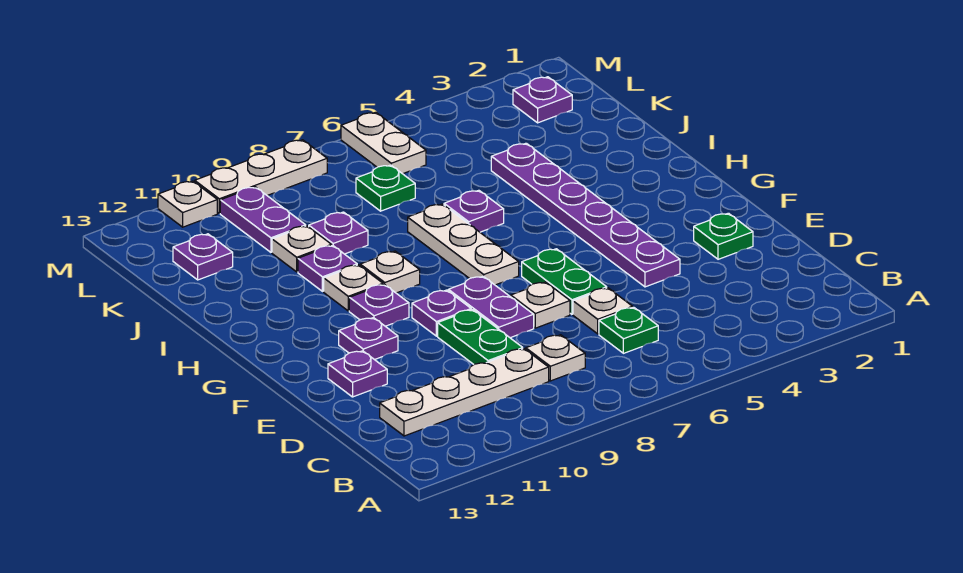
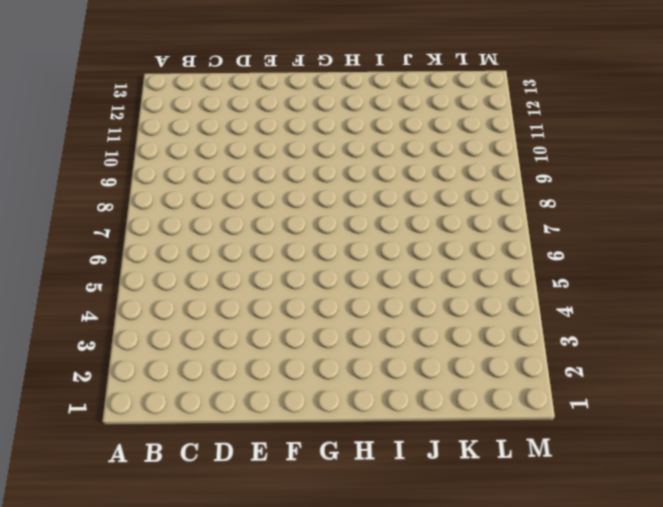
none -> green plate C6 level 1
none -> white plate C8 level 1
none -> white plate C9:C12 level 1

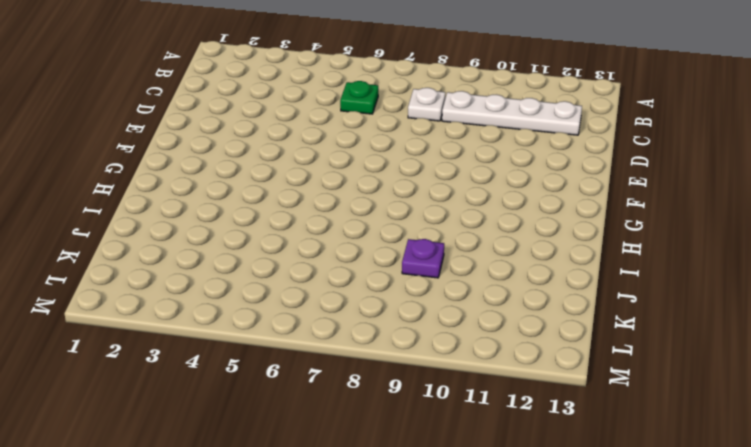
none -> white plate D6 level 1
none -> green plate D9:E9 level 1
none -> green plate E2 level 1

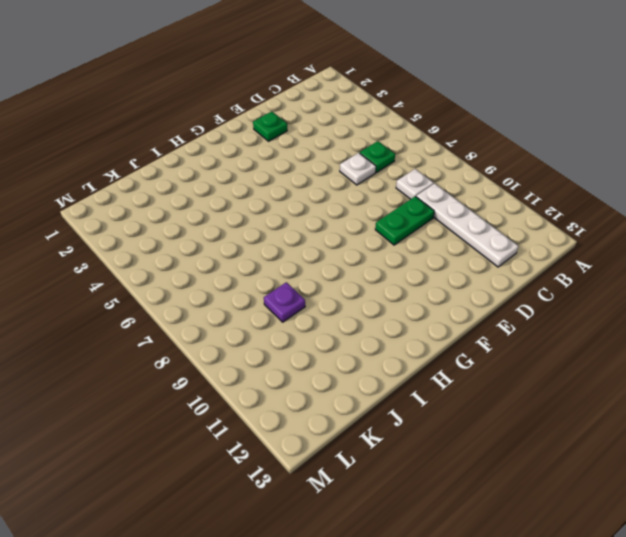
none -> purple plate E4:J4 level 1
none -> green plate E6:F6 level 1
none -> white plate E7 level 1

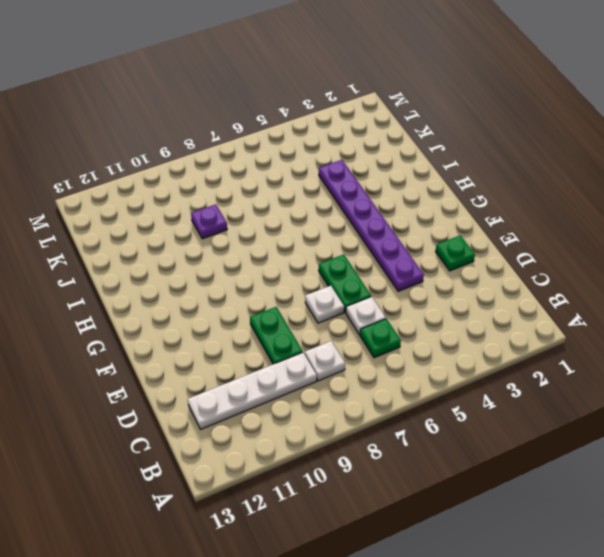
none -> purple plate E8:F8 level 1
none -> purple plate E12 level 1
none -> purple plate F9 level 1

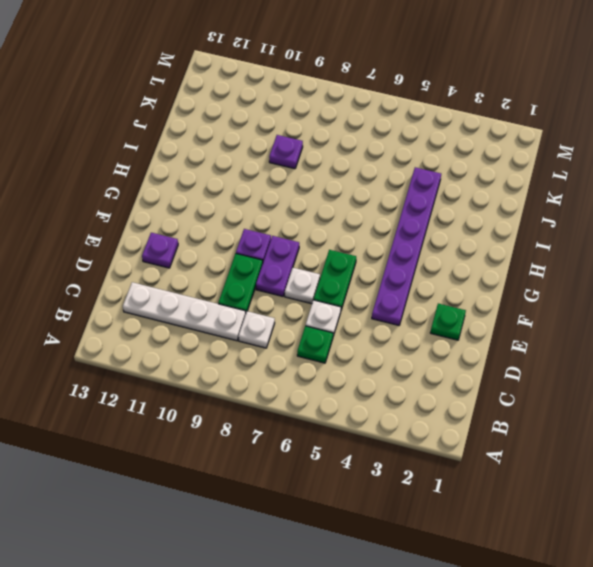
none -> purple plate F11 level 1
none -> white plate G7:I7 level 1
none -> purple plate G10 level 1

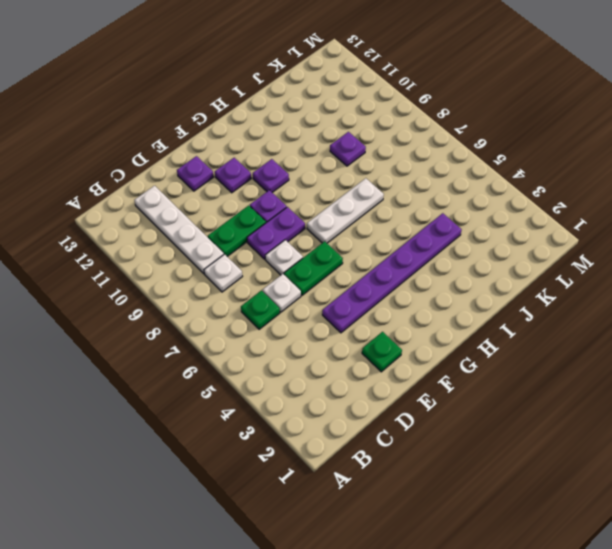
none -> white plate H9 level 1
none -> white plate H10 level 1
none -> purple plate I6 level 1

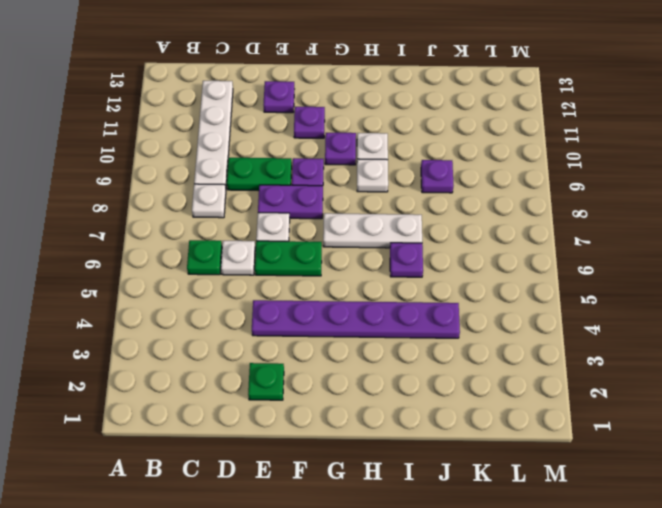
none -> purple plate I10 level 1
none -> white plate J10 level 1
none -> green plate K7 level 1

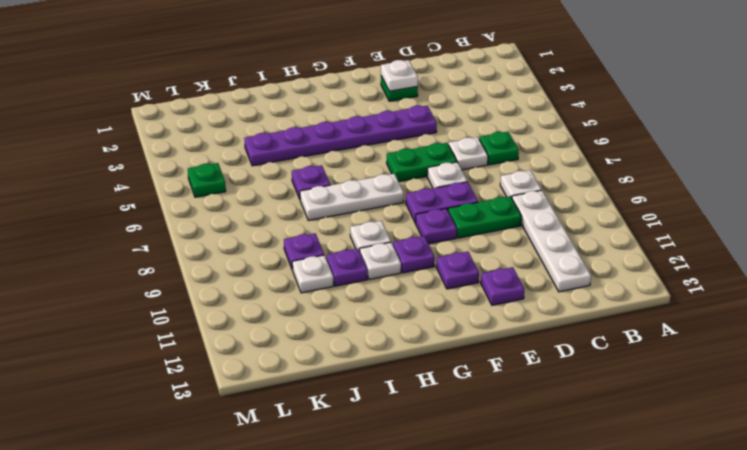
white plate E2 level 2 -> white plate M11 level 1
green plate L5 level 1 -> green plate K7 level 1
none -> purple plate K10:L10 level 1
none -> purple plate K12 level 1
none -> purple plate L2 level 1

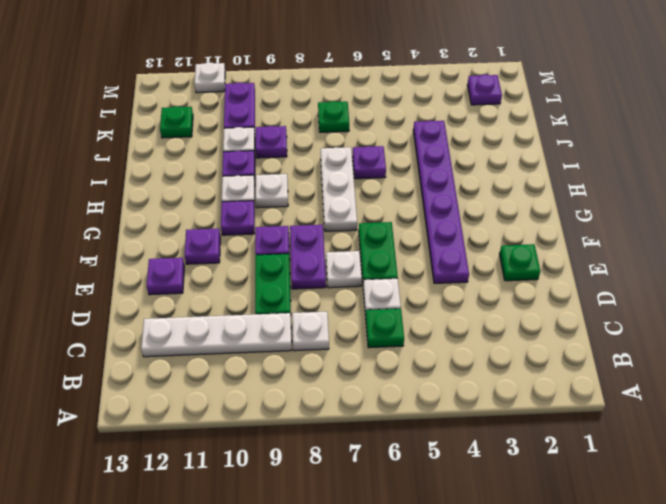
green plate K12 level 1 -> purple plate K12 level 1
none -> white plate L6:M6 level 1
none -> white plate M8:M10 level 1

